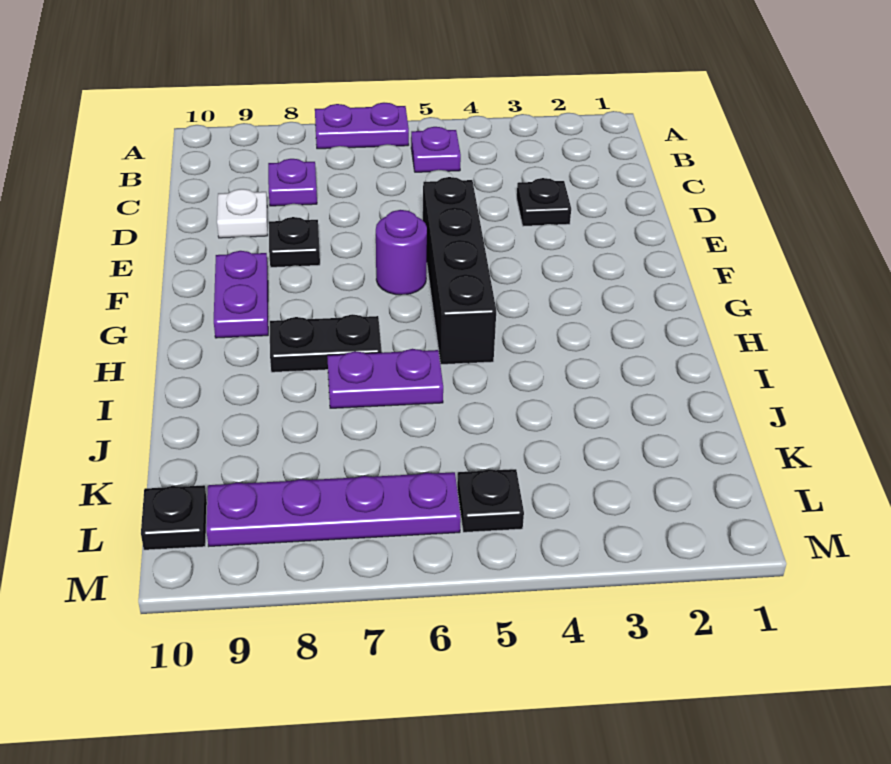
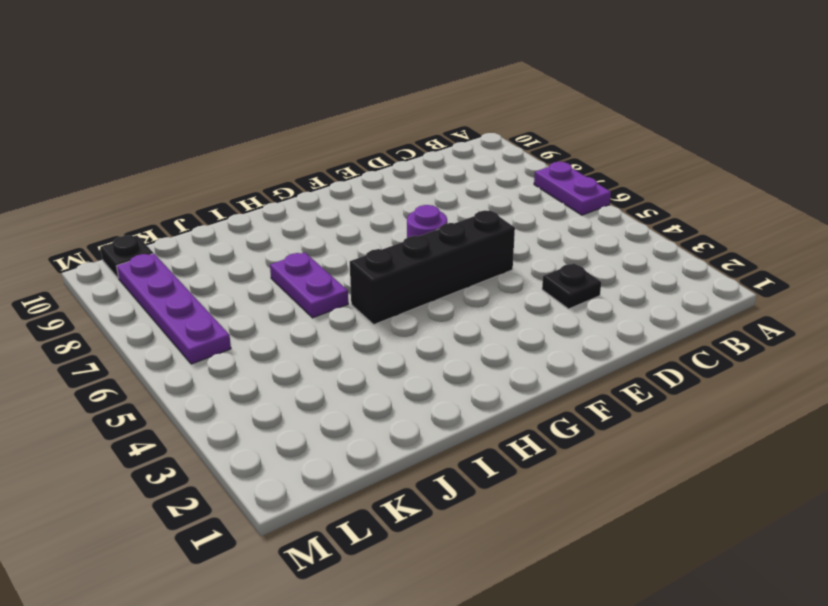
none -> purple plate B5 level 1
none -> purple plate C8 level 1
none -> white plate D9 level 1

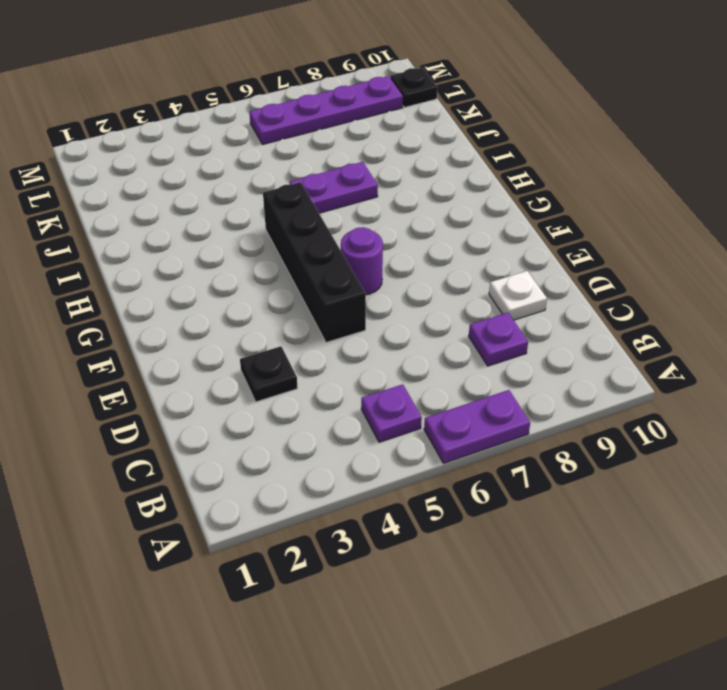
none -> black plate E8 level 1
none -> purple plate F9:G9 level 1
none -> black plate H7:H8 level 1

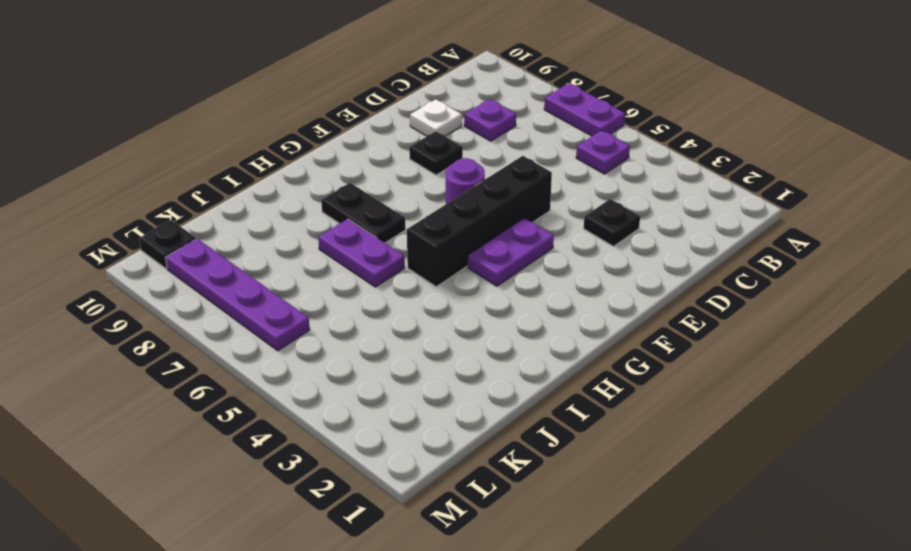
purple plate F4:G4 level 1 -> purple plate F9:G9 level 1
none -> black plate L5 level 1

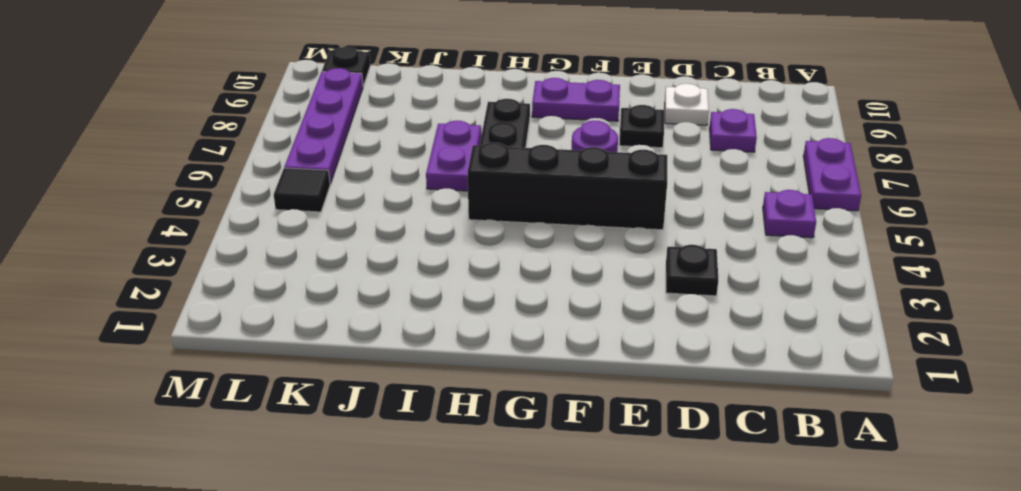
black tile L5 level 1 -> black plate L5 level 1

